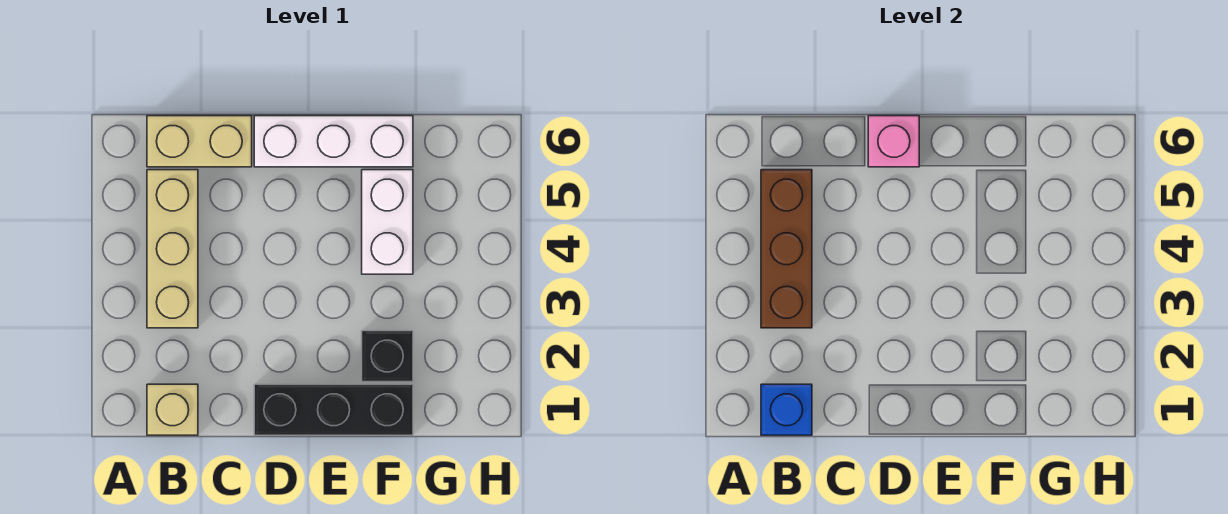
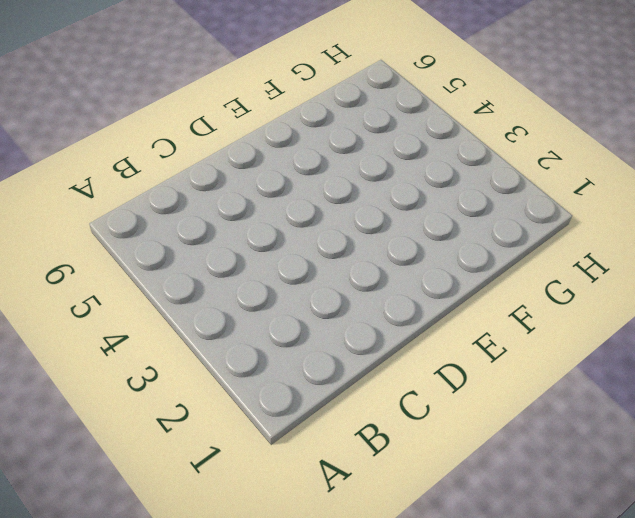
none -> tan brick B1 level 1
none -> tan brick B3:B5 level 1

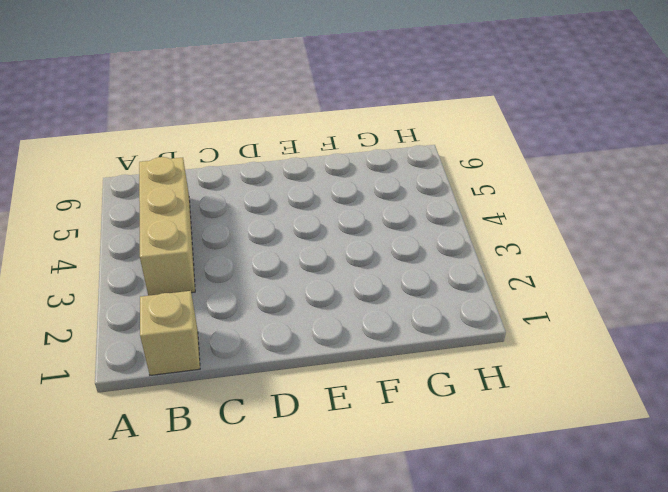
none -> tan brick B6:C6 level 1
none -> black brick D1:F1 level 1

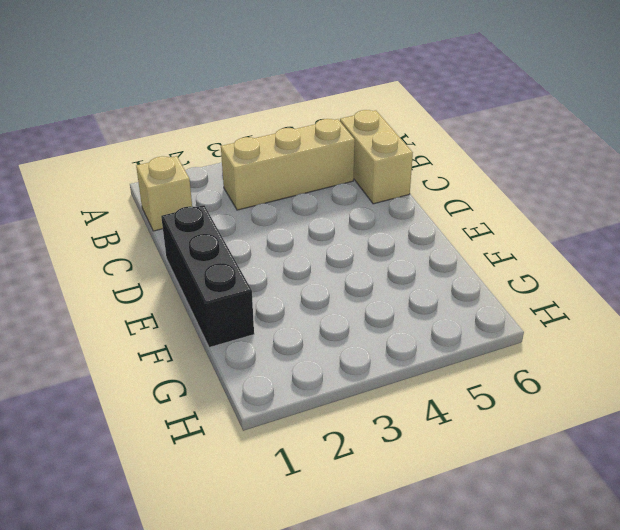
none -> white brick D6:F6 level 1
none -> black brick F2 level 1

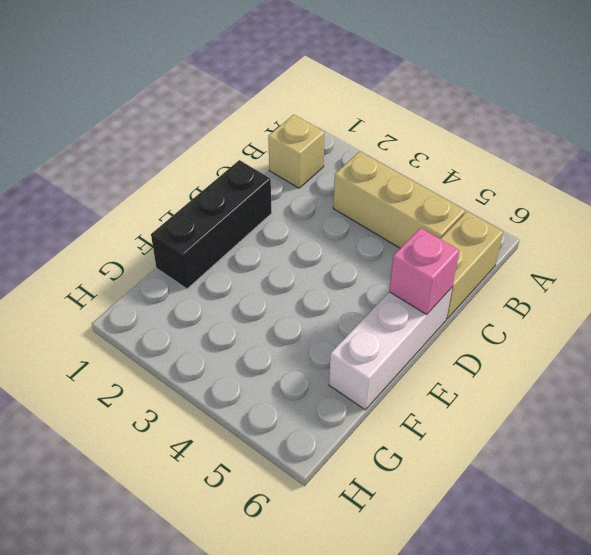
none -> black brick F2 level 1
none -> white brick F4:F5 level 1

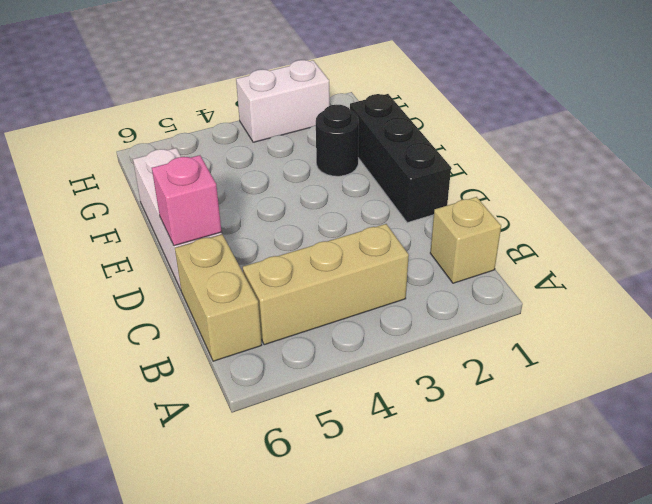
black round brick F2 level 1 -> black brick F2 level 1
white brick H2:H3 level 1 -> white brick F4:F5 level 1
none -> blue brick B1 level 2
none -> brown brick B3:B5 level 2

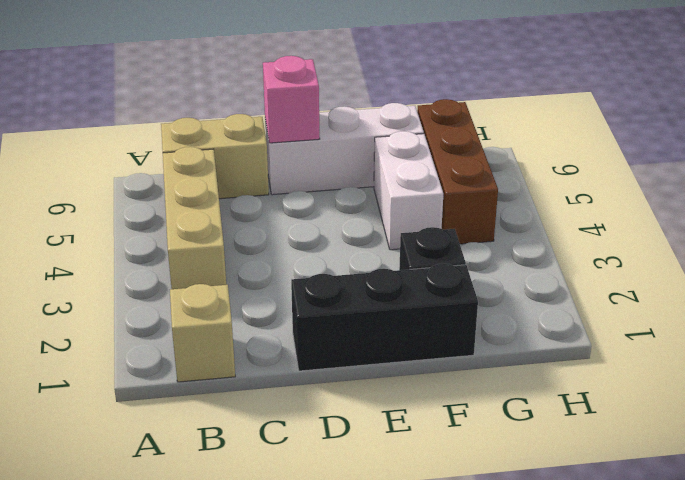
brown brick G4:G6 level 1 -> brown brick B3:B5 level 2
none -> blue brick B1 level 2

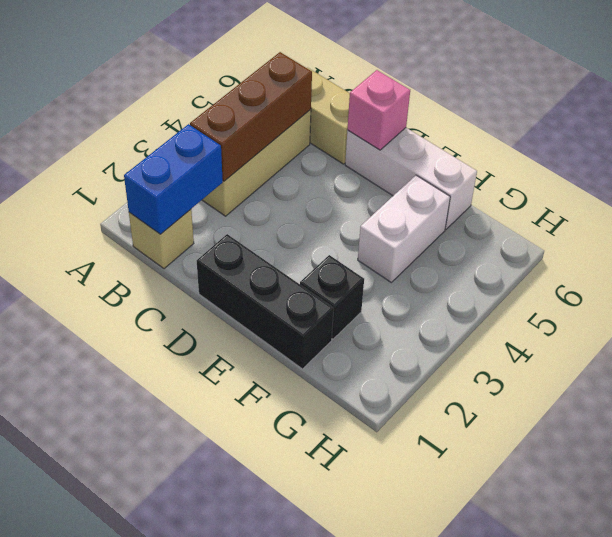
blue brick B1:B2 level 2 -> blue brick B1 level 2

